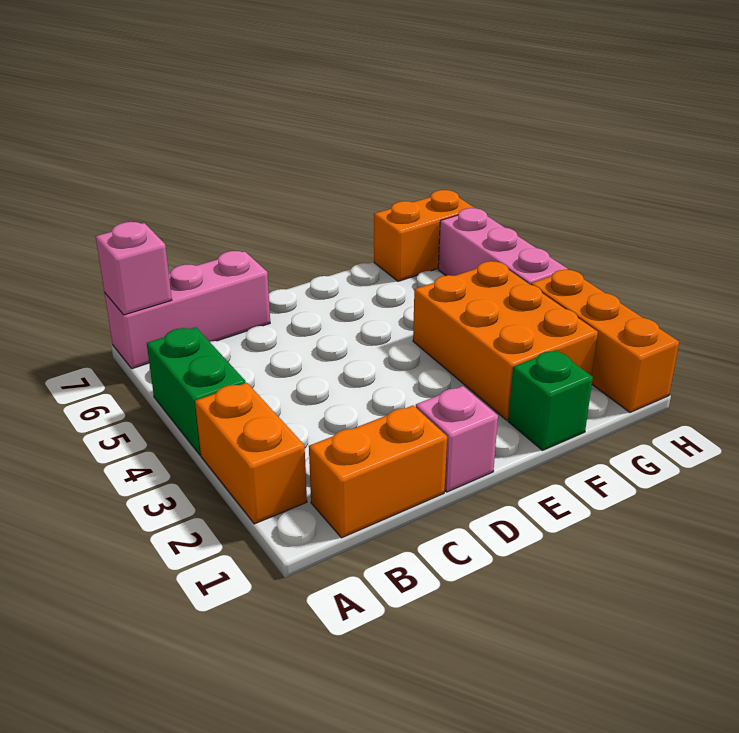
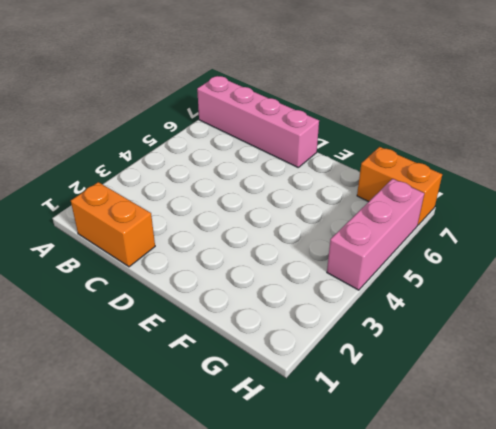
pink brick A7:D7 level 1 -> pink brick A7:C7 level 1
none -> orange brick A2:A3 level 1
none -> green brick A4:A5 level 1

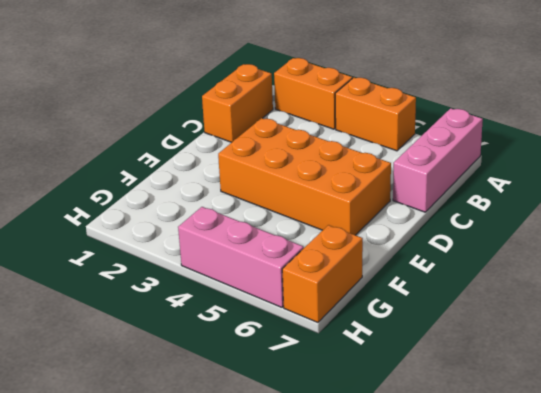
orange brick A4:A5 level 1 -> green brick A4:A5 level 1
orange brick D3:E6 level 1 -> none
none -> pink brick D1 level 1
none -> green brick F1 level 1

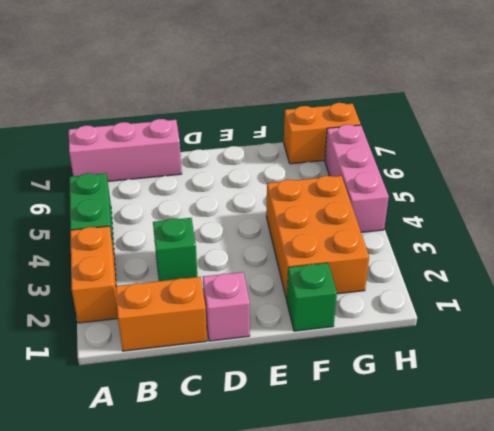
green brick C3 level 1 -> none
none -> orange brick H1:H3 level 1
none -> pink brick A7 level 2

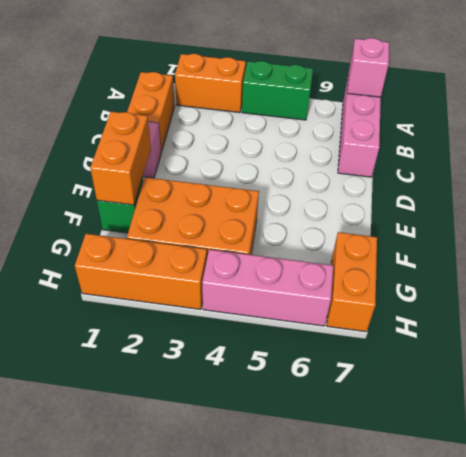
orange brick E1:F1 level 2 -> none

